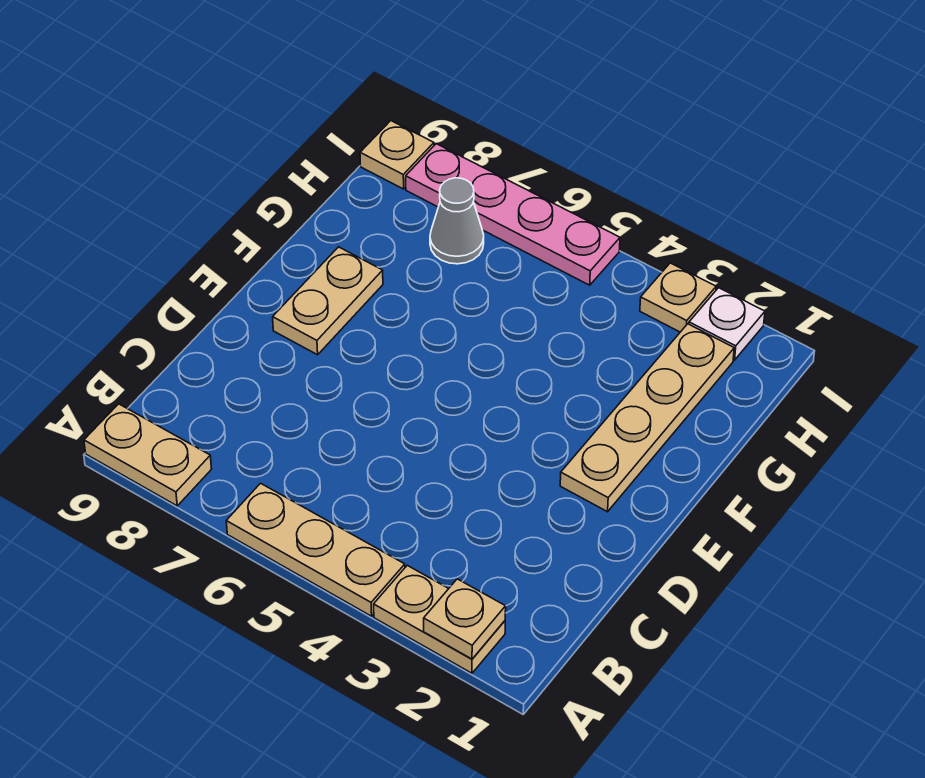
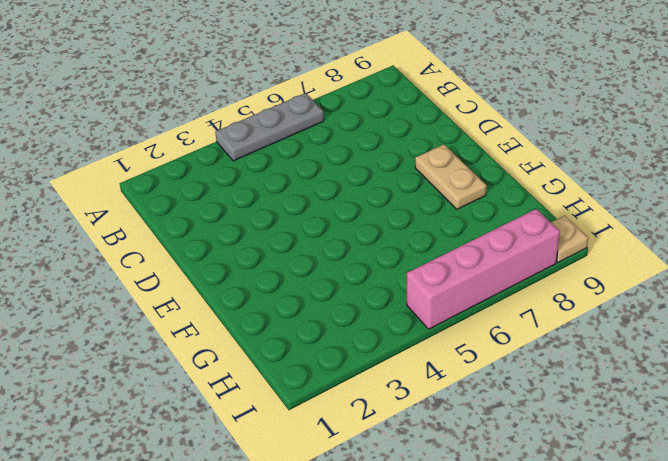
grey plate A4:A6 level 1 -> tan plate A4:A6 level 1
pink brick I5:I8 level 1 -> pink plate I5:I8 level 1
none -> tan plate A2:A3 level 1
none -> tan plate A8:A9 level 1

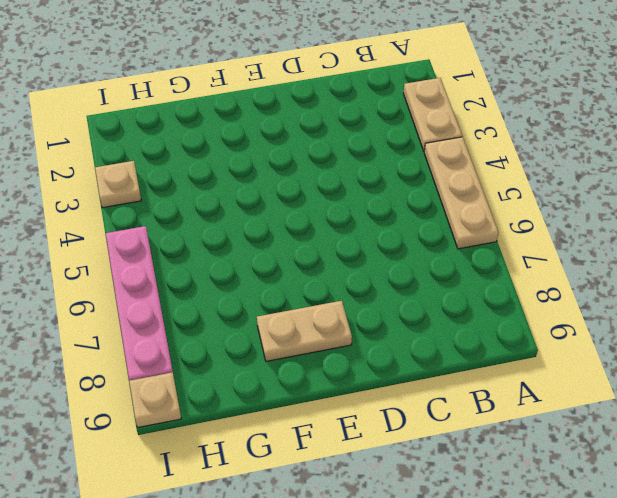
none -> tan plate A8:A9 level 1
none -> tan plate E2:H2 level 1

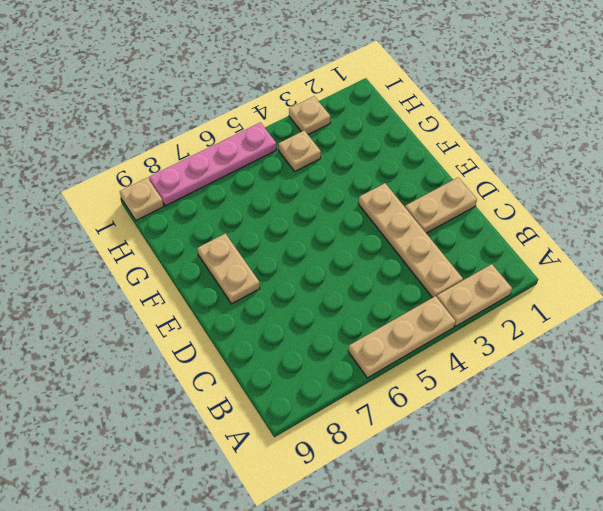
tan plate B3:E3 level 1 -> tan plate E2:H2 level 1
tan plate D1:D2 level 1 -> tan plate A8:A9 level 1
tan plate H4 level 1 -> tan plate A2 level 2
none -> grey cone H7 level 1
none -> white plate I2 level 1

